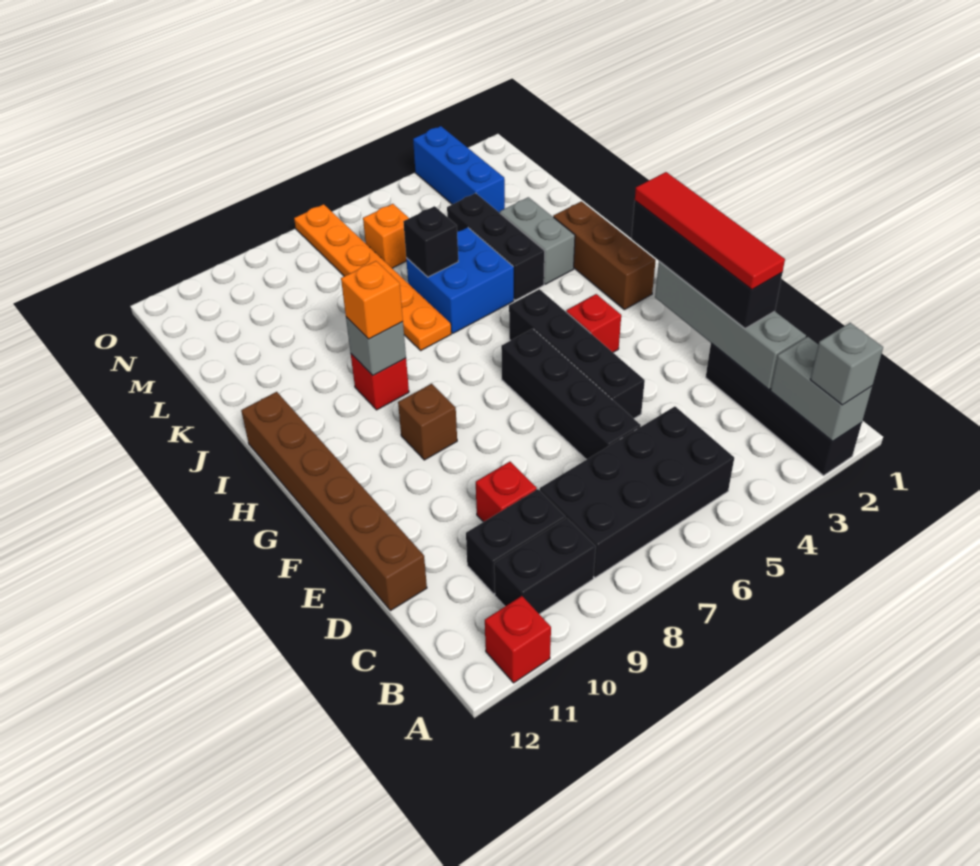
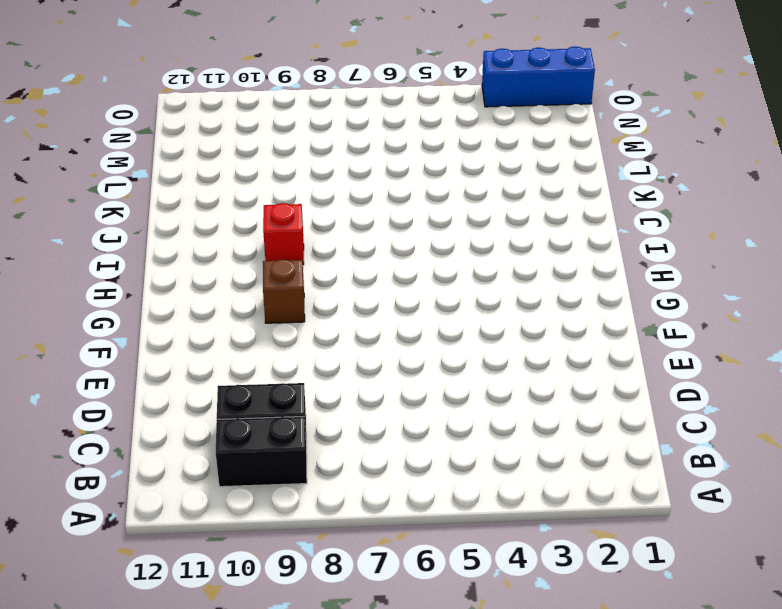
blue brick O1:O3 level 1 -> blue brick M3:O3 level 1
none -> black brick A2:D2 level 1
none -> red brick A11 level 1
none -> black brick B5:C8 level 1

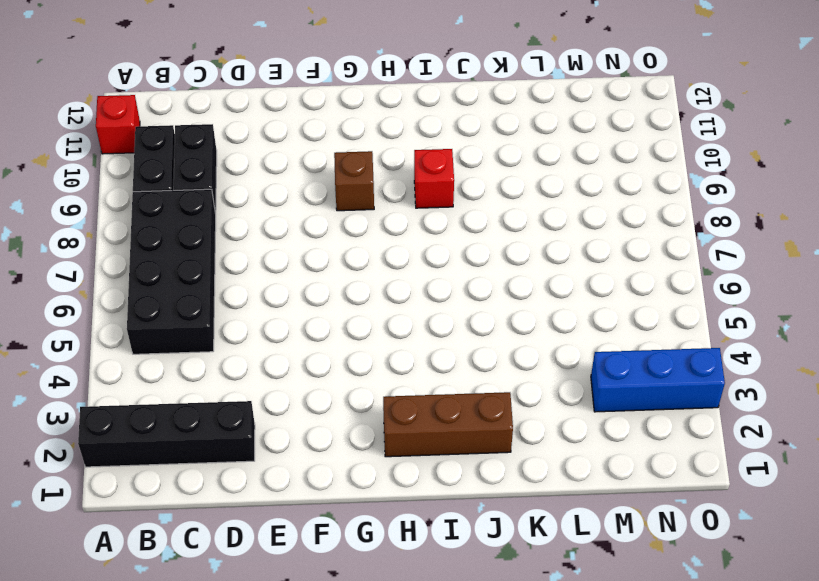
none -> black brick D6:G6 level 1
none -> red brick D9 level 1
none -> brown brick D12:I12 level 1

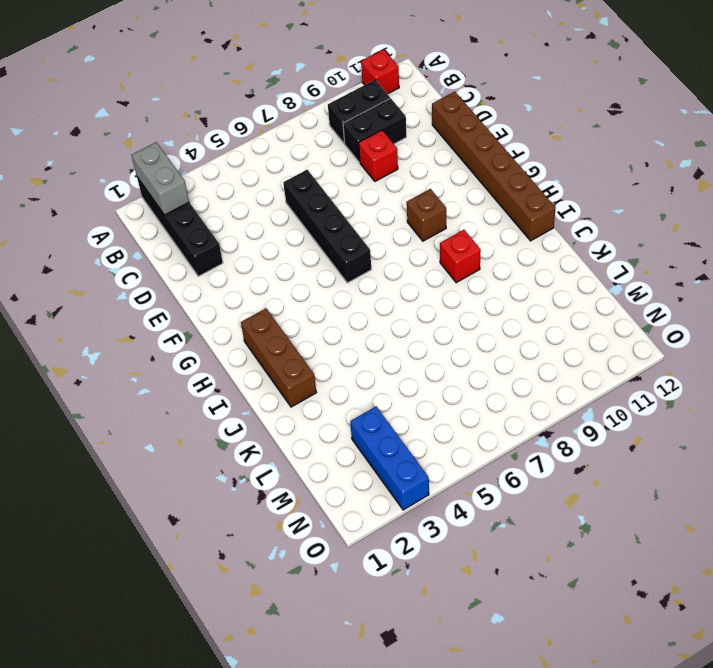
none -> black brick B5:C8 level 1
none -> black brick E5:H5 level 1
none -> red brick G4 level 1

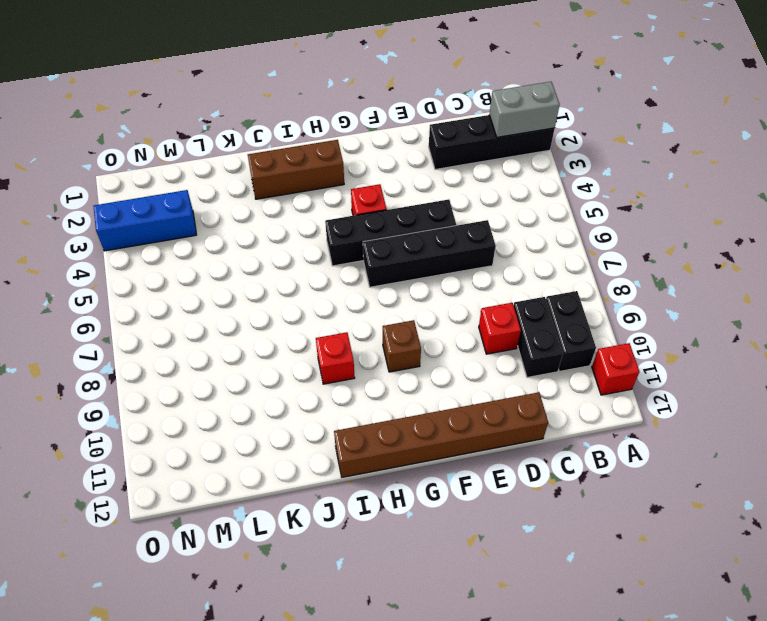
none -> black brick B5:C8 level 1
none -> grey brick J3:K3 level 1
none -> black brick J4:L4 level 1

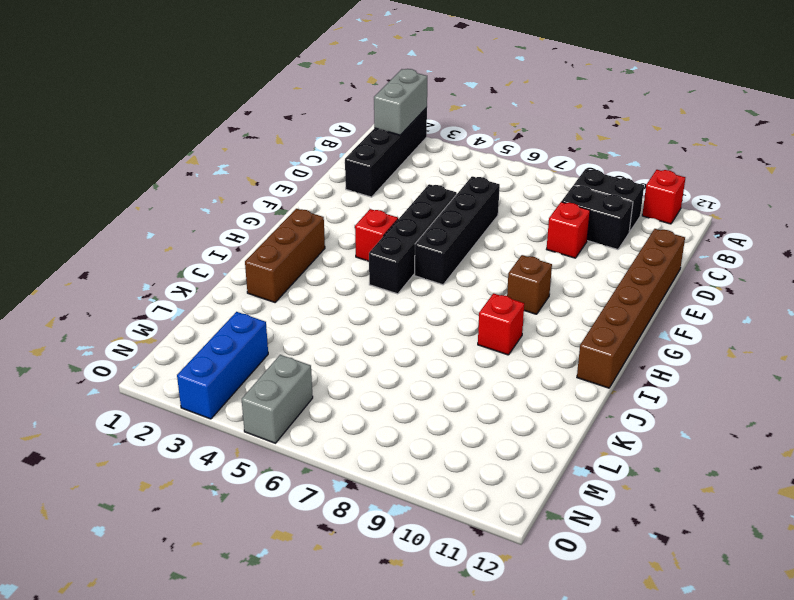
grey brick N5:O5 level 1 -> grey brick J3:K3 level 1
none -> black brick B5:C8 level 1
none -> black brick J4:L4 level 1
none -> blue brick J5:K6 level 1

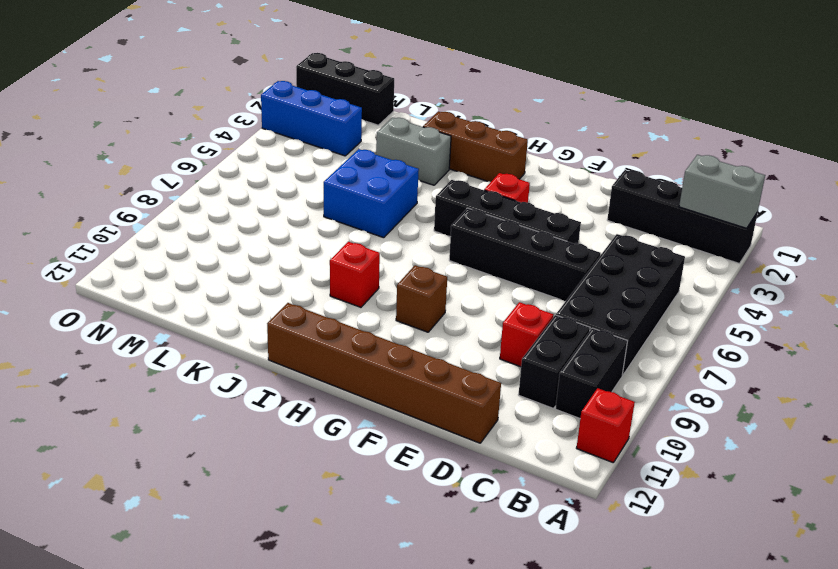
black brick M1:O1 level 1 -> black brick J4:L4 level 1
none -> orange plate J7:O7 level 1
none -> orange brick M6 level 1
none -> grey brick C2:F2 level 2

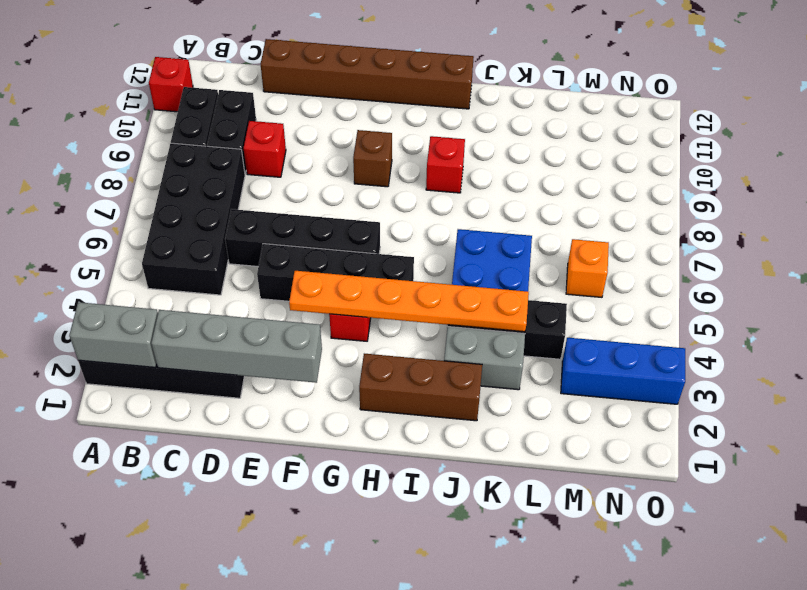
orange plate F4:K4 level 2 -> orange plate J7:O7 level 1
none -> grey brick I9 level 2
none -> black brick K6 level 2
none -> grey brick A2 level 3

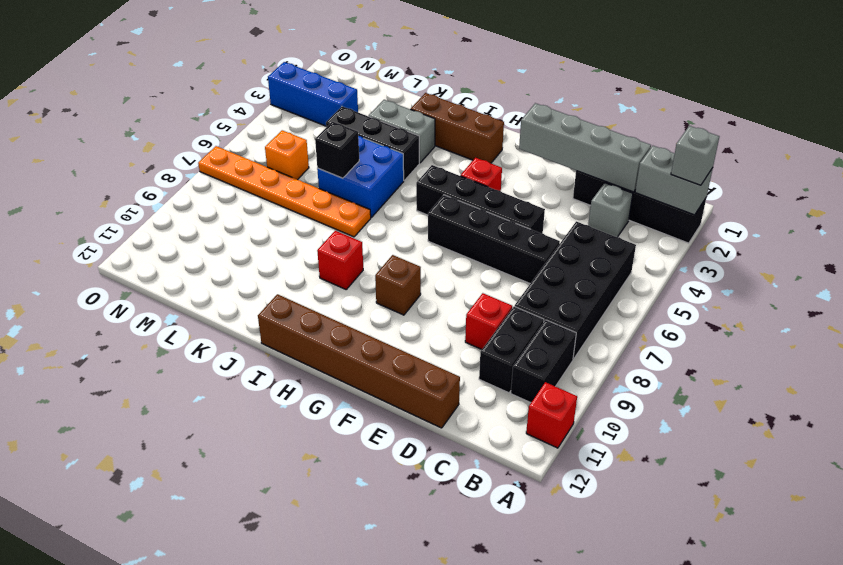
grey brick C3 level 1 -> grey brick I9 level 2
none -> black brick D2:G2 level 3
none -> orange brick I9 level 3
none -> red tile D2:G2 level 4

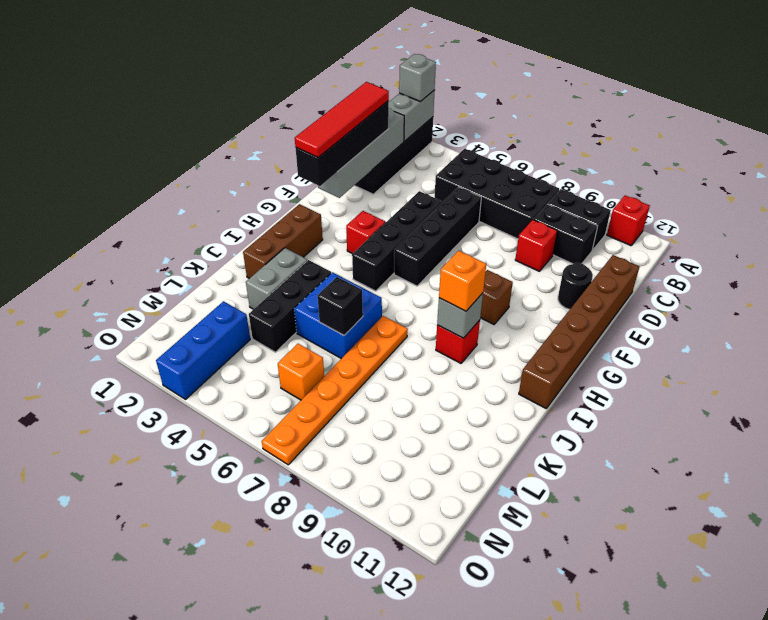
black round brick E11 level 1 -> none

